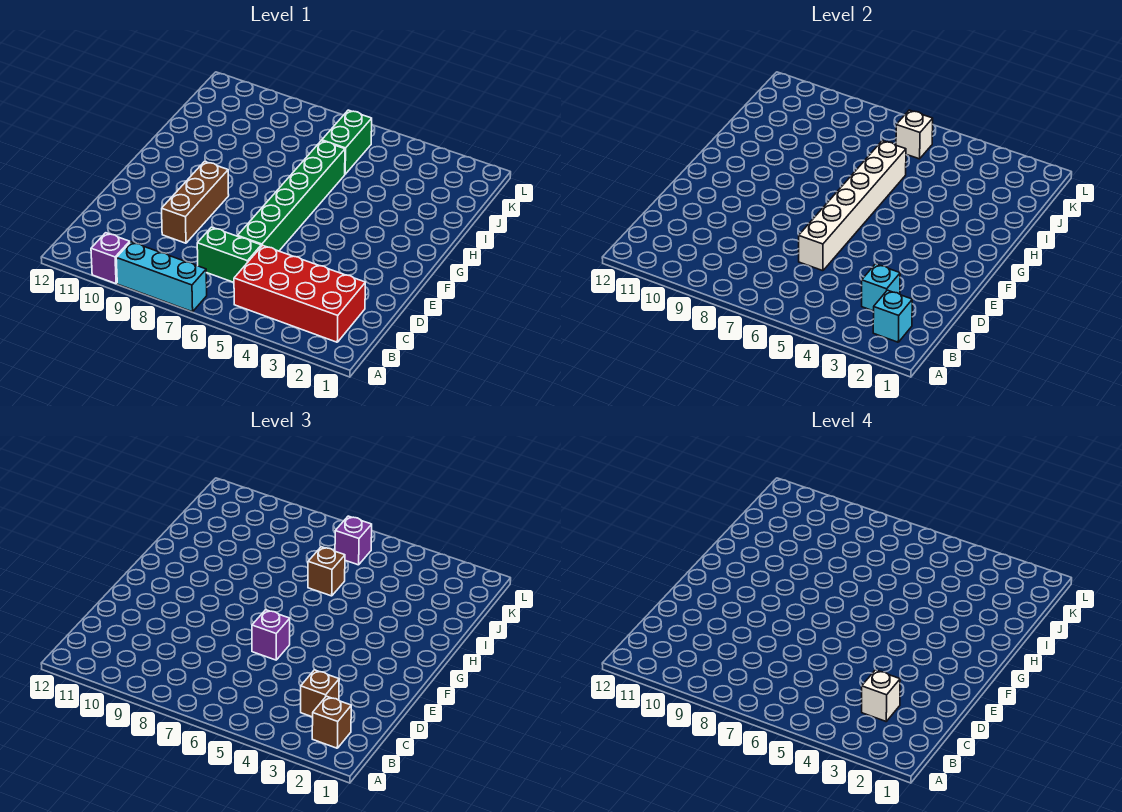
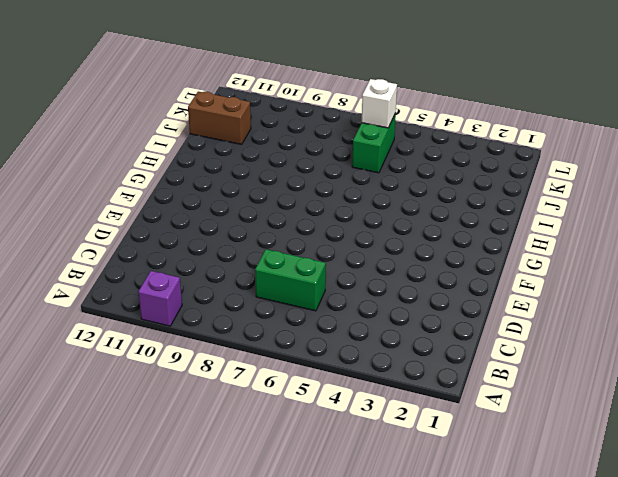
brown brick J11:J12 level 1 -> none
none -> cyan brick A7:A9 level 1
none -> red brick B2:C5 level 1
none -> green brick D6:I6 level 1

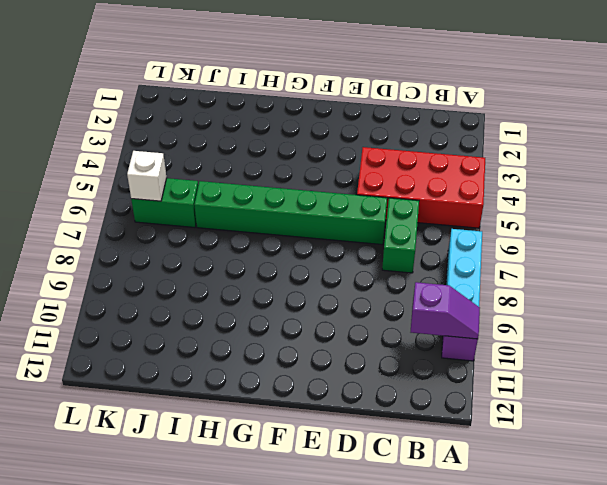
red brick A4:D5 level 1 -> red brick B2:C5 level 1
purple slope A10:B10 level 2 top B -> none
none -> brown brick D9:F9 level 1
none -> cyan brick B2 level 2
none -> cyan brick C3 level 2

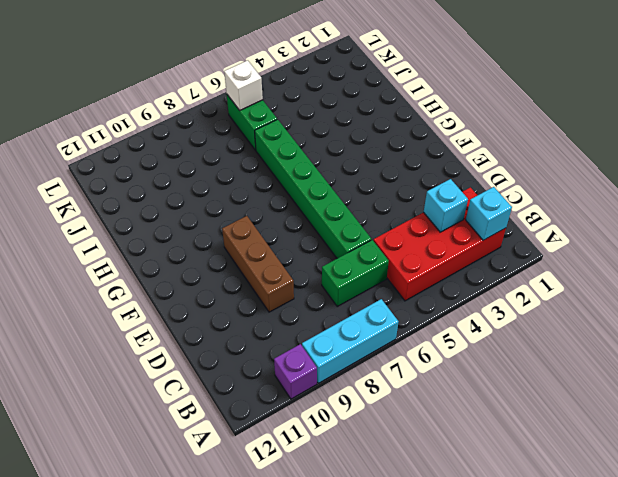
none -> white brick D6:I6 level 2
none -> brown brick B2 level 3
none -> brown brick C3 level 3

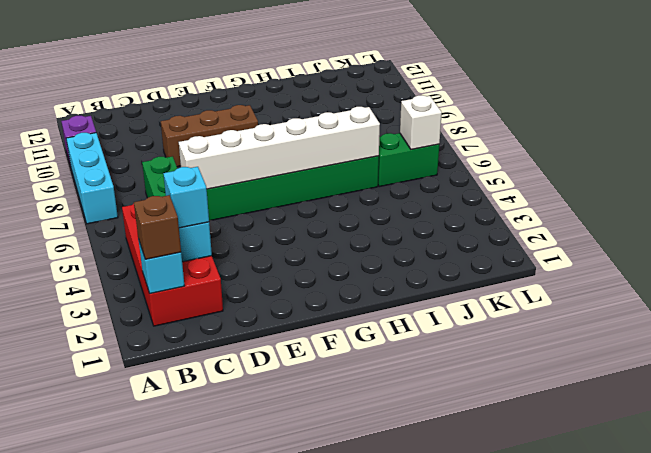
cyan brick C3 level 3 -> brown brick C3 level 3
none -> purple brick E6 level 3
none -> brown brick I6 level 3
none -> purple brick K6 level 3

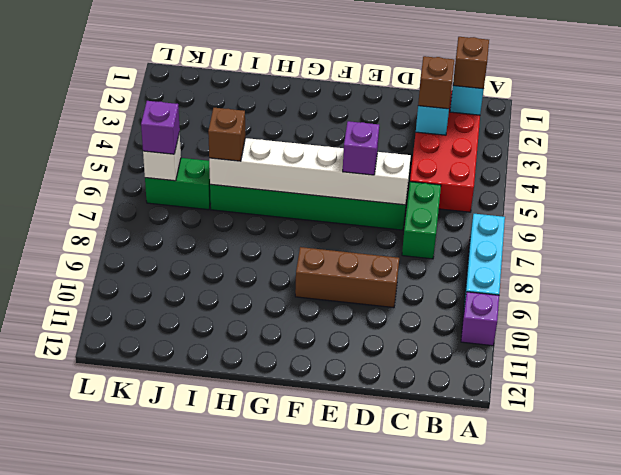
none -> white brick C3 level 4

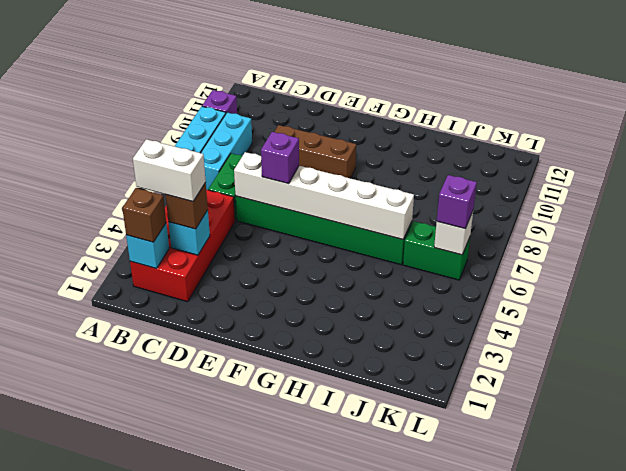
white brick B3:C3 level 4 -> white brick C3 level 4
cyan brick B7:B9 level 1 -> none
none -> brown brick I6 level 3

